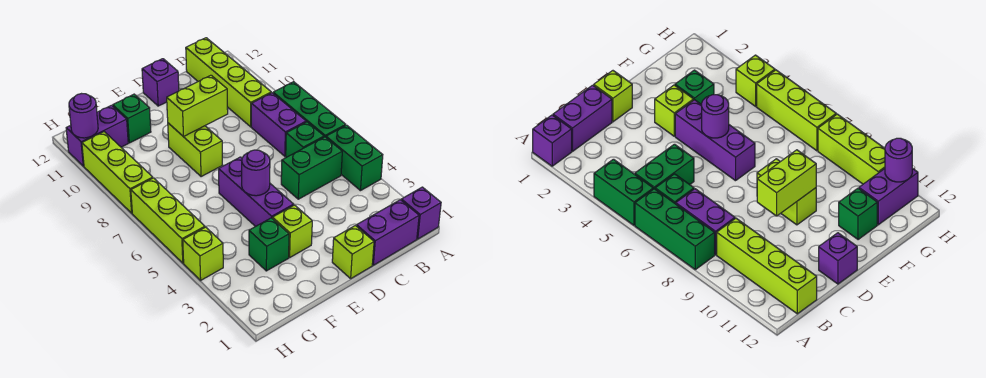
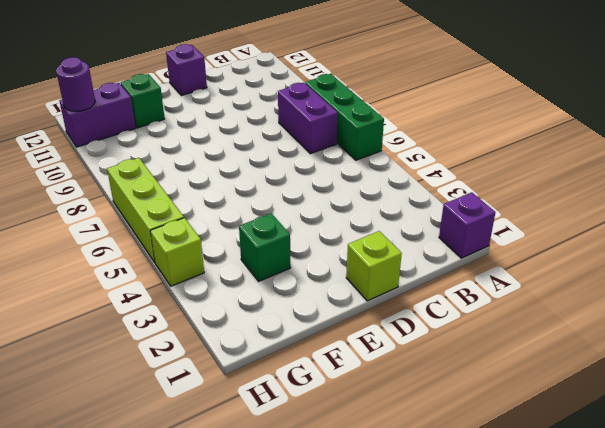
none -> green brick A4:A5 level 1
none -> purple brick B1:C1 level 1
none -> green brick B5:C5 level 1

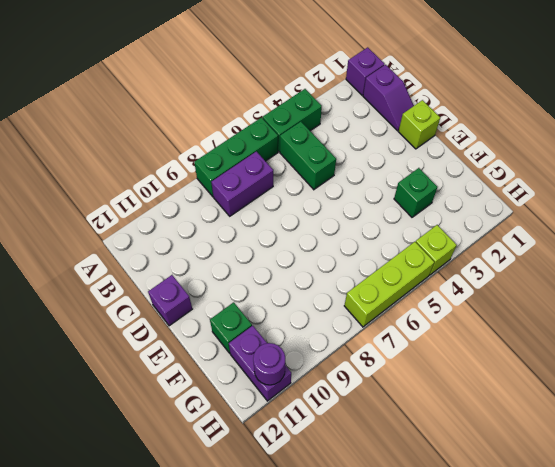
purple slope B1:C1 level 1 top B -> purple brick B1:C1 level 1
none -> green brick B6 level 1
none -> lime brick B9:B12 level 1
none -> lime brick E3 level 1

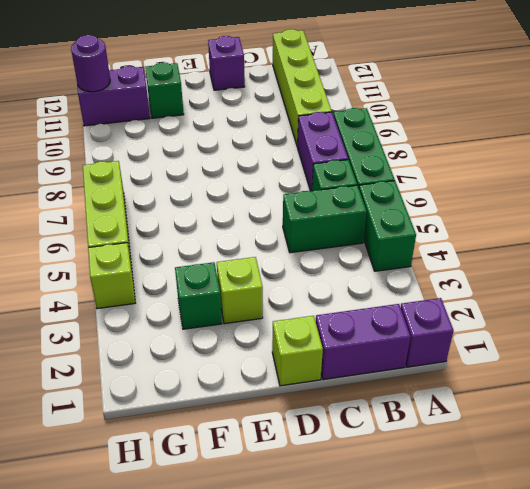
none -> purple brick E4:E6 level 1
none -> lime brick E8:E9 level 1
none -> lime brick H8:H10 level 1

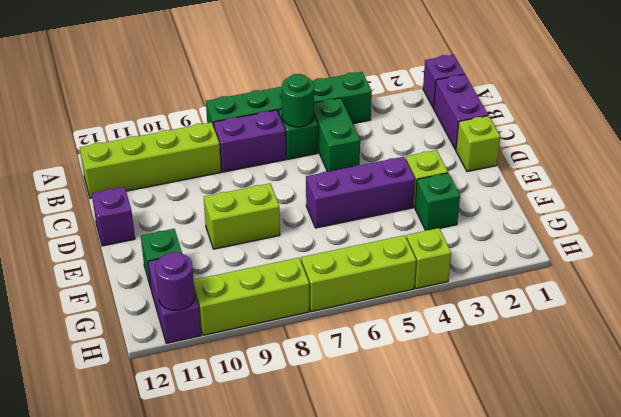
green round brick B6 level 2 -> none
none -> lime brick D9:E9 level 2
none -> purple round brick E5 level 2

